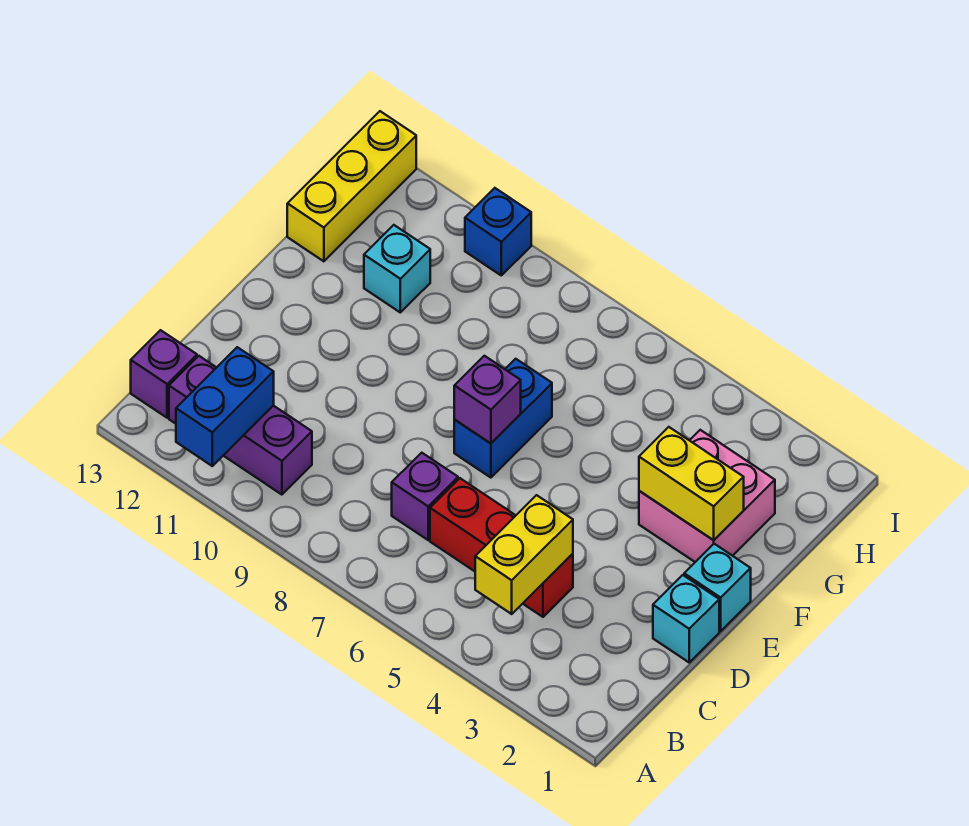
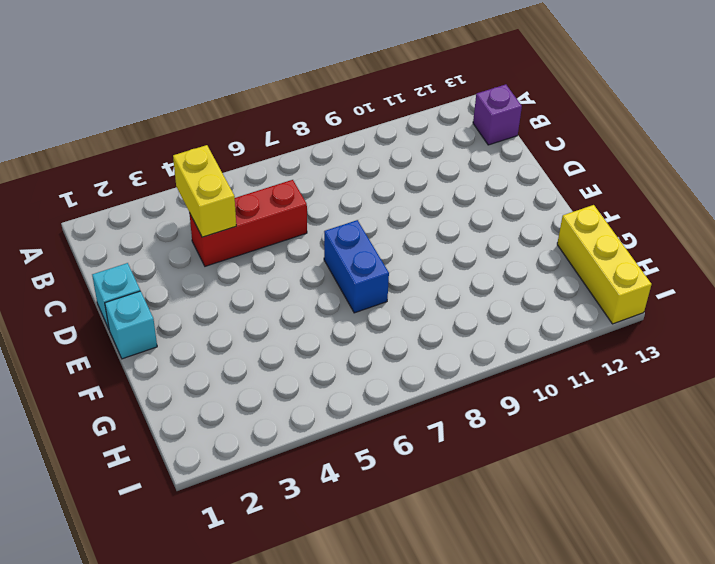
none -> purple brick B10:B12 level 1
none -> purple brick C7 level 1
none -> pink brick F2:G3 level 1

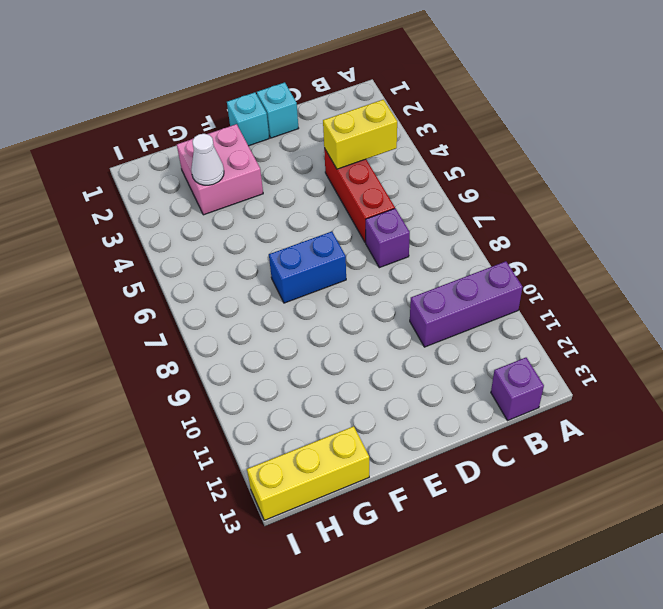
purple brick A10:C10 level 1 -> purple brick B10:B12 level 1
white cone G3 level 2 -> none
none -> cyan brick G11 level 1
none -> blue brick I10 level 1
none -> blue brick A11:B11 level 2

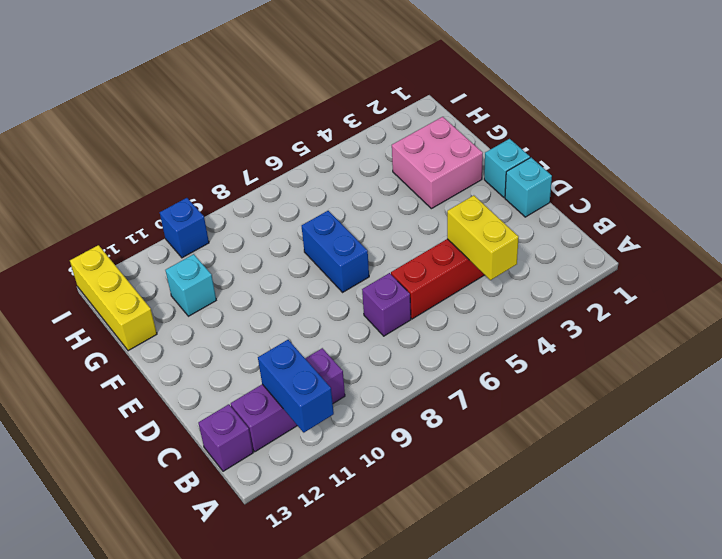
none -> purple brick E7 level 2
none -> yellow brick F2:F3 level 2

